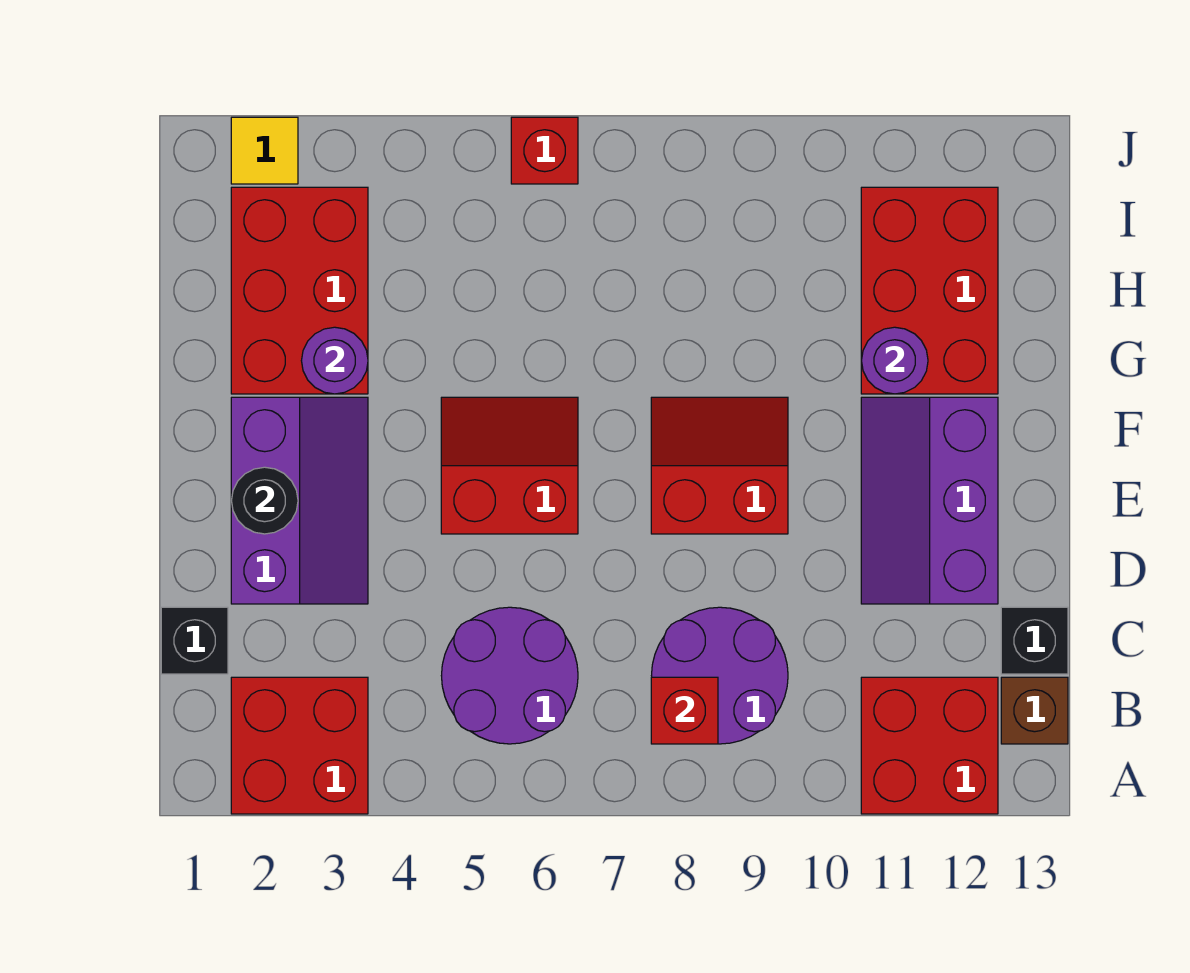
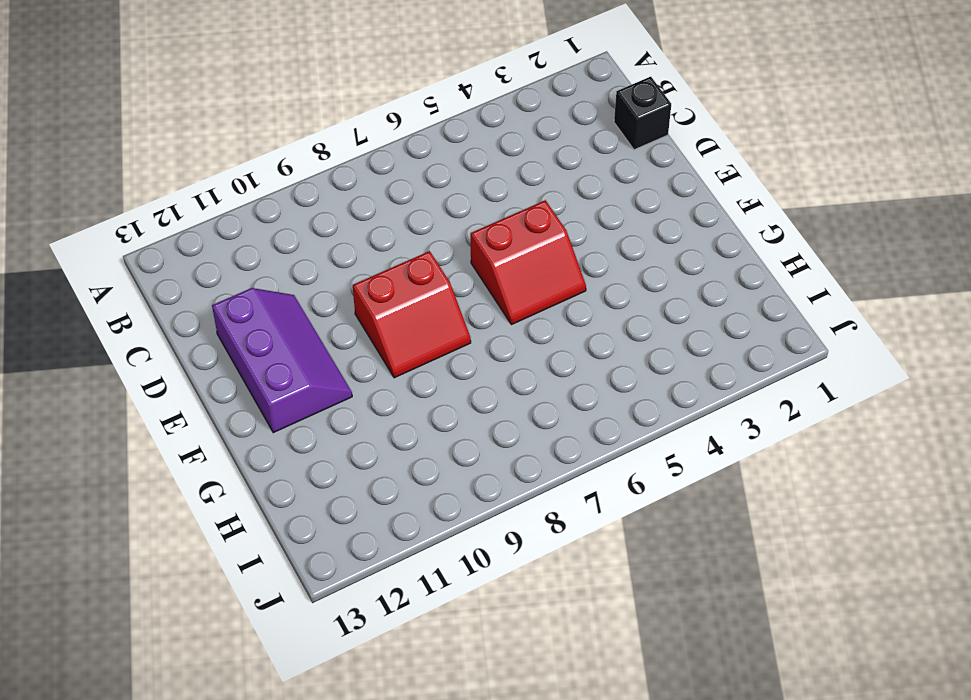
none -> red brick A2:B3 level 1
none -> red brick A11:B12 level 1
none -> purple round brick B5:C6 level 1

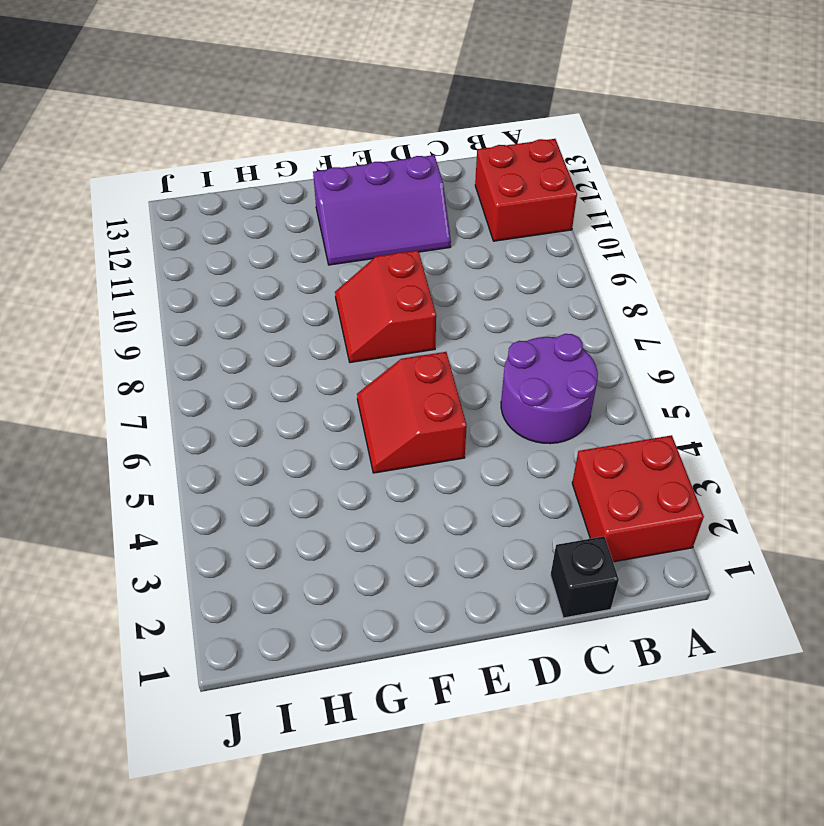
none -> purple round brick B8:C9 level 1
none -> brown brick B13 level 1
none -> black brick C13 level 1

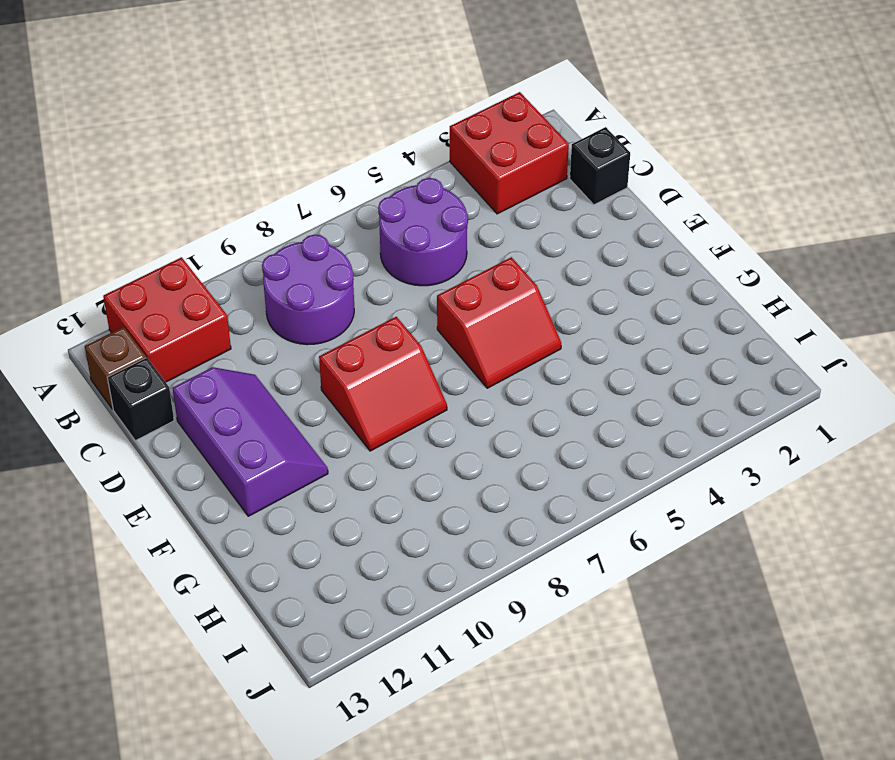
none -> purple slope D2:F3 level 1 top 2
none -> red brick G2:I3 level 1
none -> red brick G11:I12 level 1

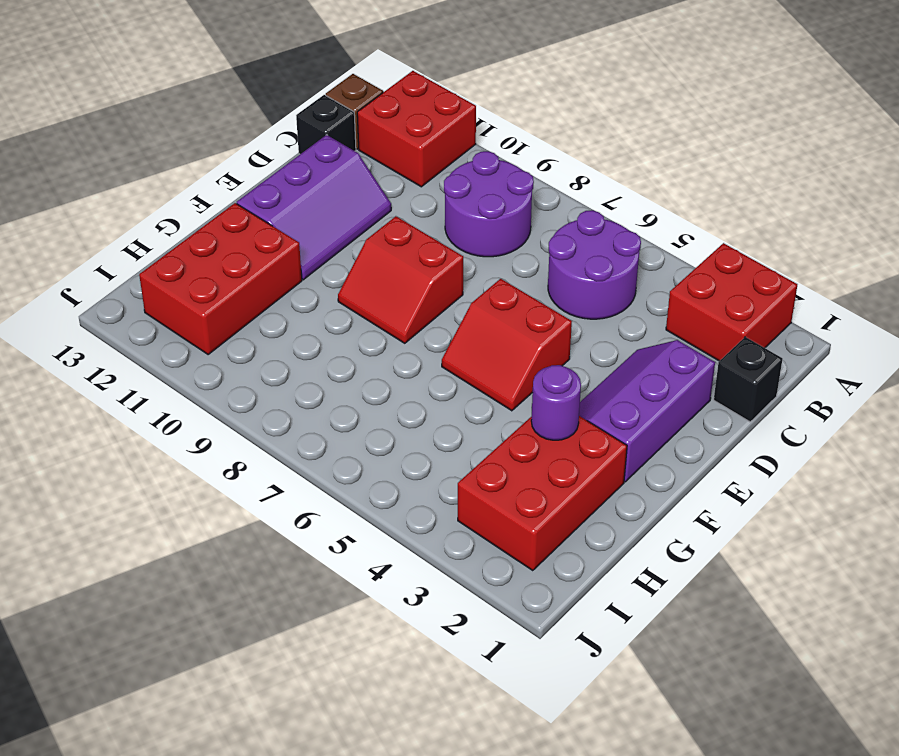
none -> yellow tile J2 level 1
none -> red brick J6 level 1
none -> red brick B8 level 2

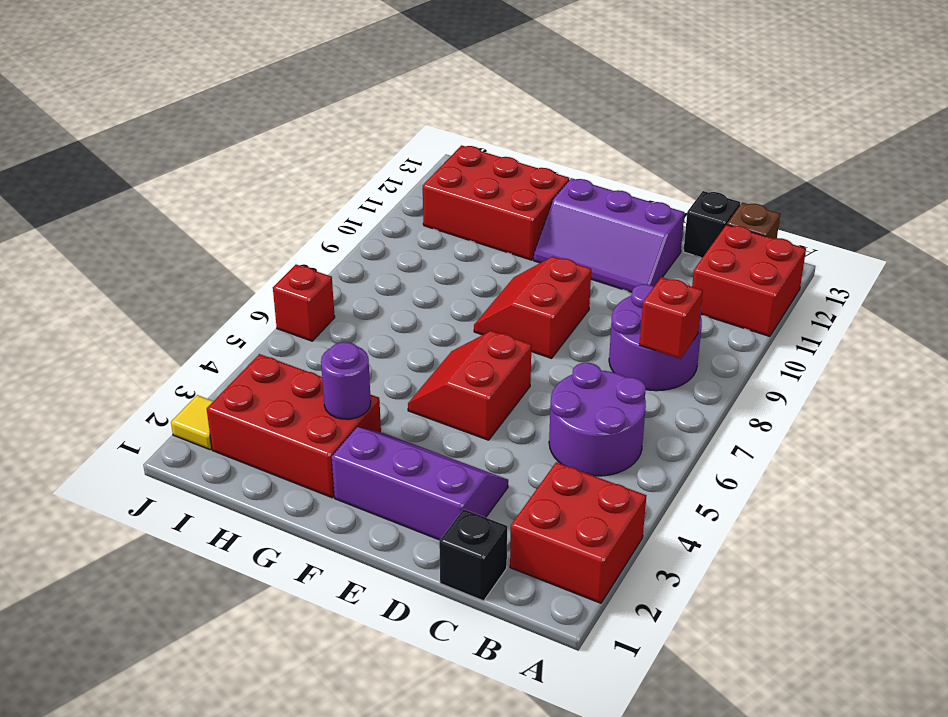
none -> black round brick E2 level 2
none -> purple round brick G11 level 2

